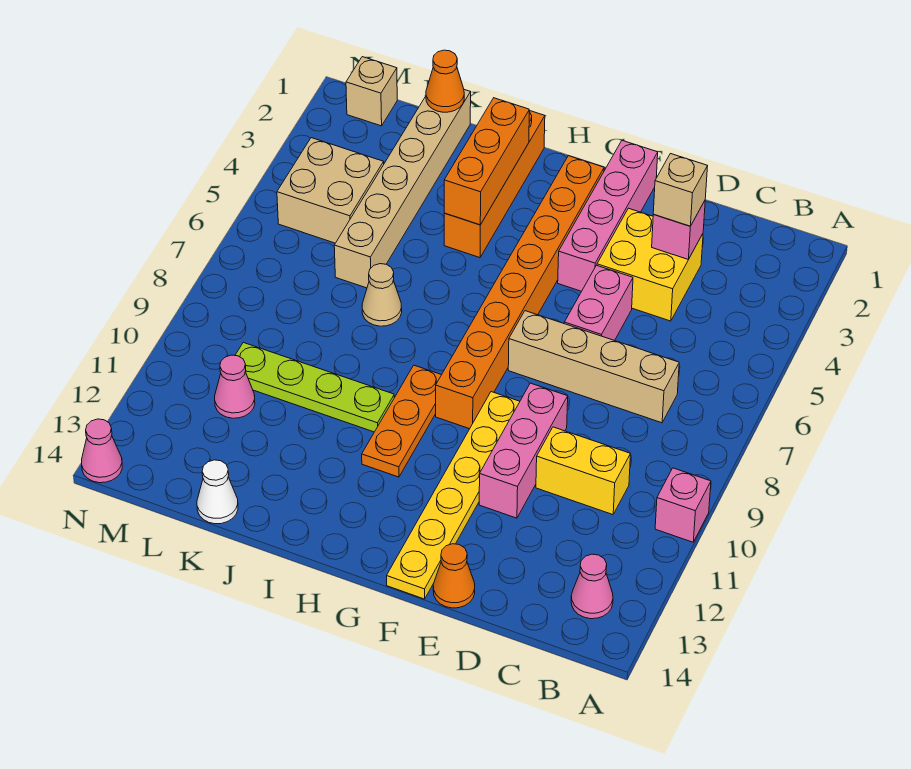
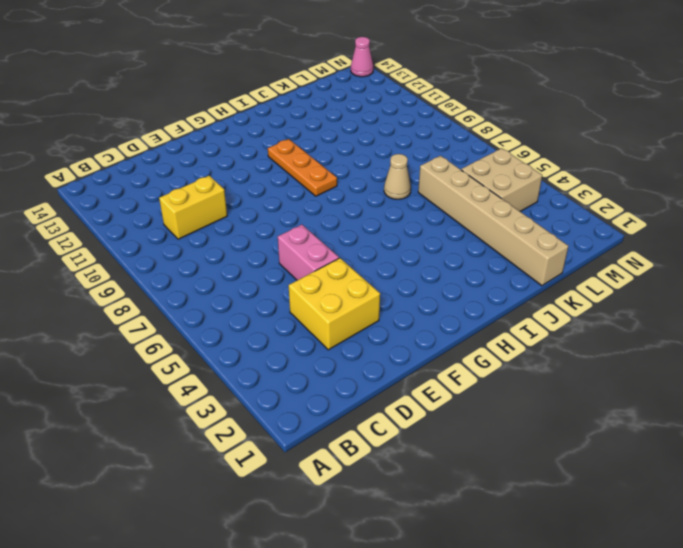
none -> pink brick A10 level 1
none -> pink cone B13 level 1
none -> tan brick C7:F7 level 1

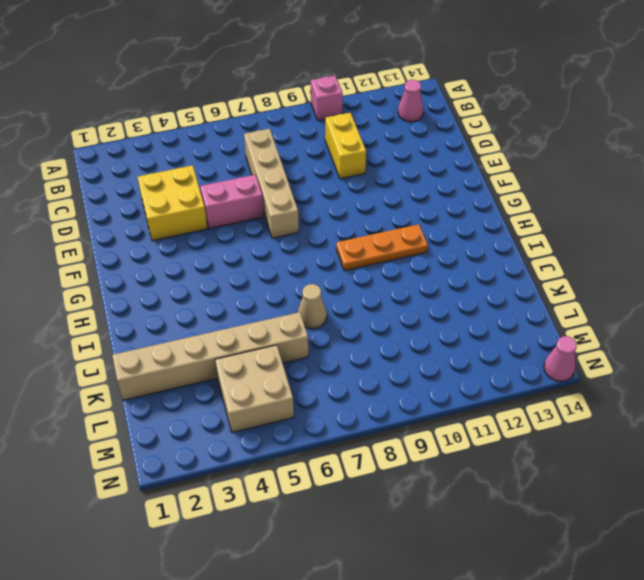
none -> pink brick E9:E11 level 1
none -> orange cone E14 level 1
none -> pink brick F1:F4 level 1

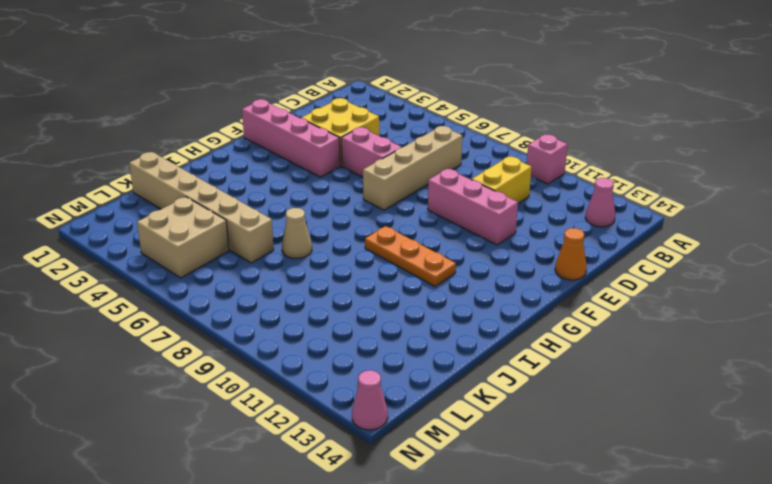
none -> yellow plate F9:F14 level 1
none -> orange brick G2:G9 level 1
none -> orange brick I1:I4 level 1

